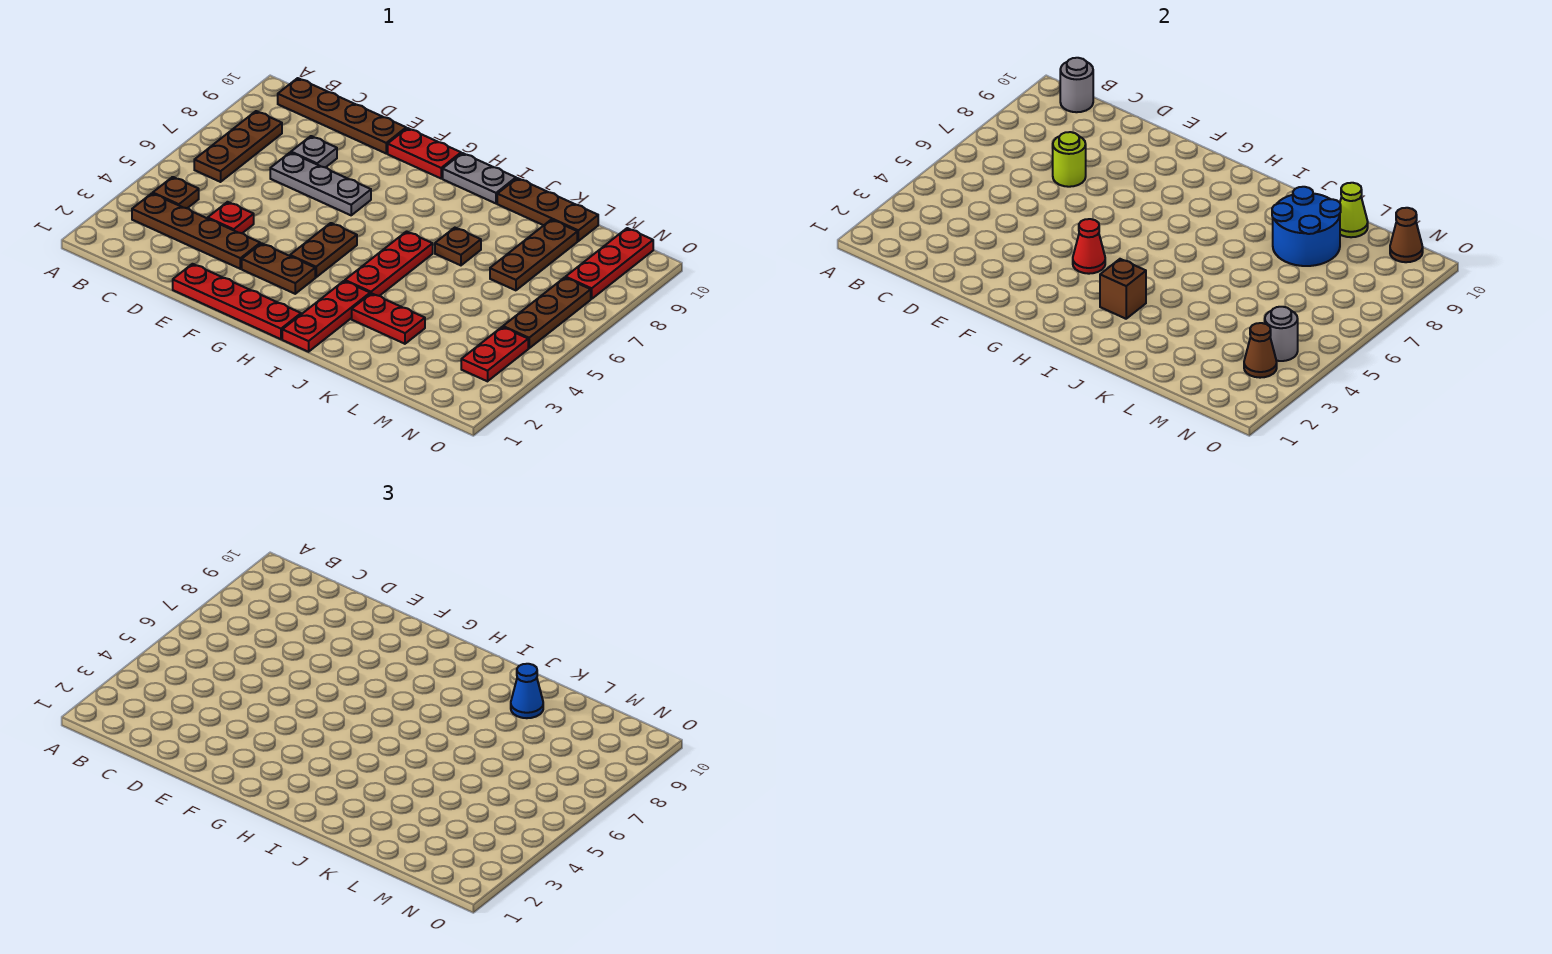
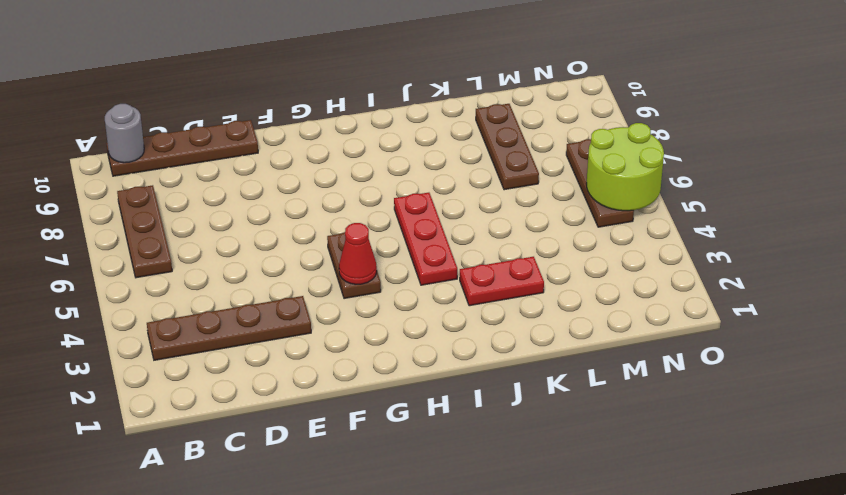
lime round brick N5:O6 level 2 -> none
none -> brown plate B4 level 1
none -> red plate D4 level 1
none -> grey plate D7:F7 level 1
none -> grey plate D8 level 1

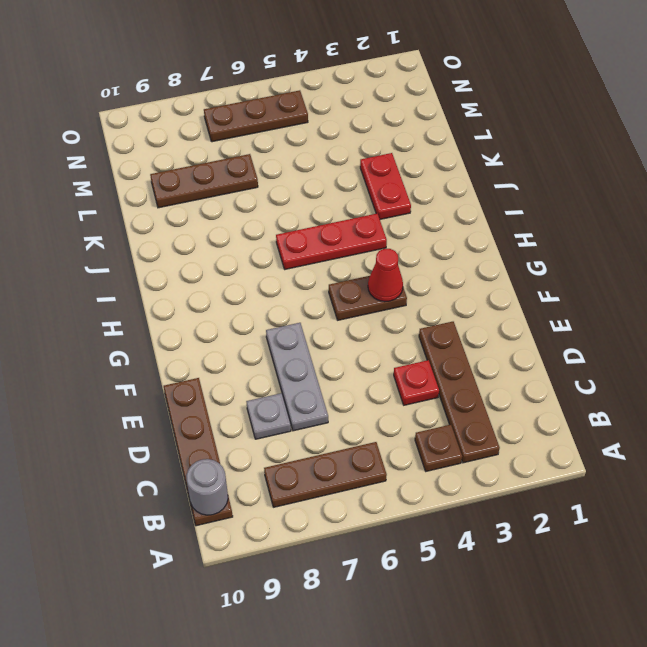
none -> red plate E1:H1 level 1
none -> brown plate F3:G3 level 1
none -> red plate F10:G10 level 1
none -> grey plate H10:I10 level 1

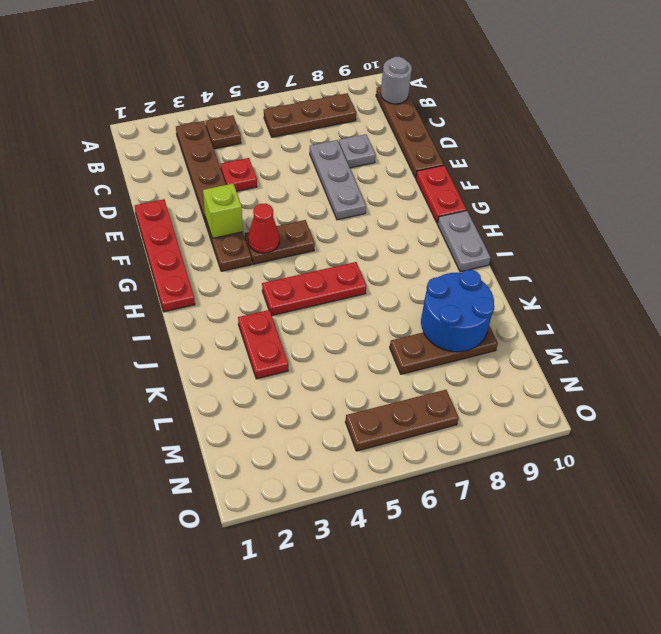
lime brick F3 level 2 -> none
none -> red plate I1:I3 level 1
none -> brown plate J7 level 1
none -> brown plate J10:L10 level 1
none -> red plate N3:N4 level 1

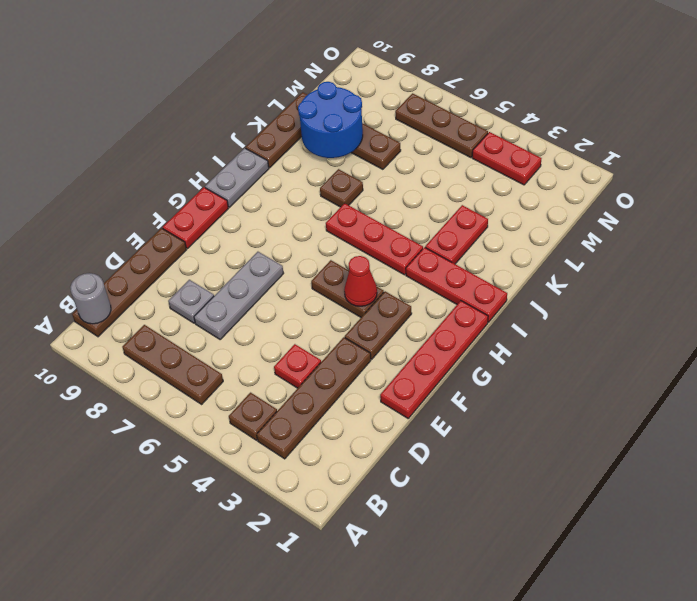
none -> red plate N8:N10 level 1
none -> lime round brick D7 level 2
none -> brown brick I3 level 2
none -> lime cone L10 level 2

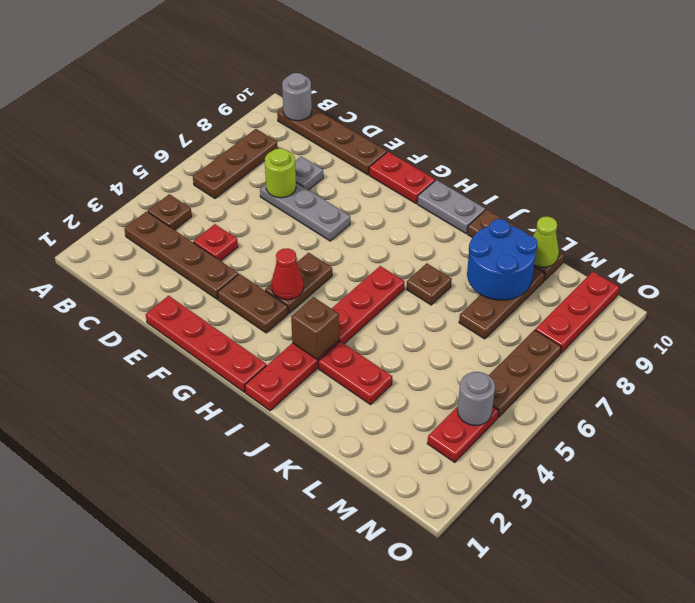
none -> brown cone N3 level 2
none -> brown cone N10 level 2
none -> blue cone K9 level 3

